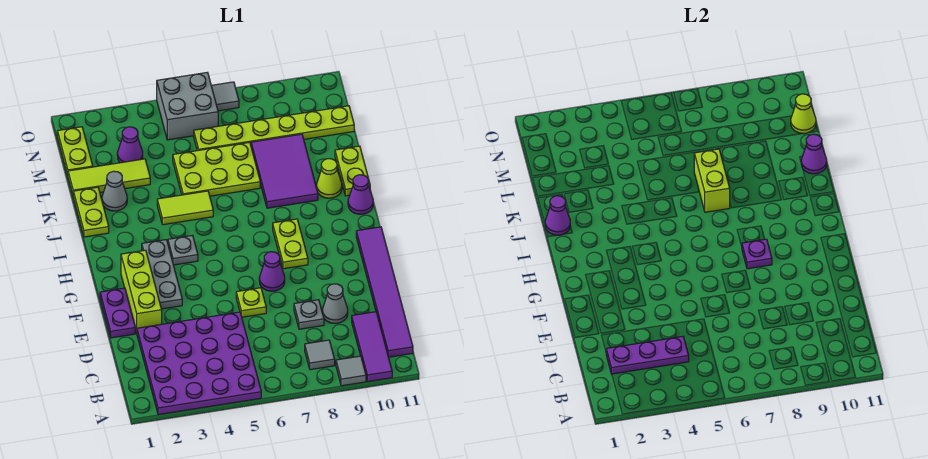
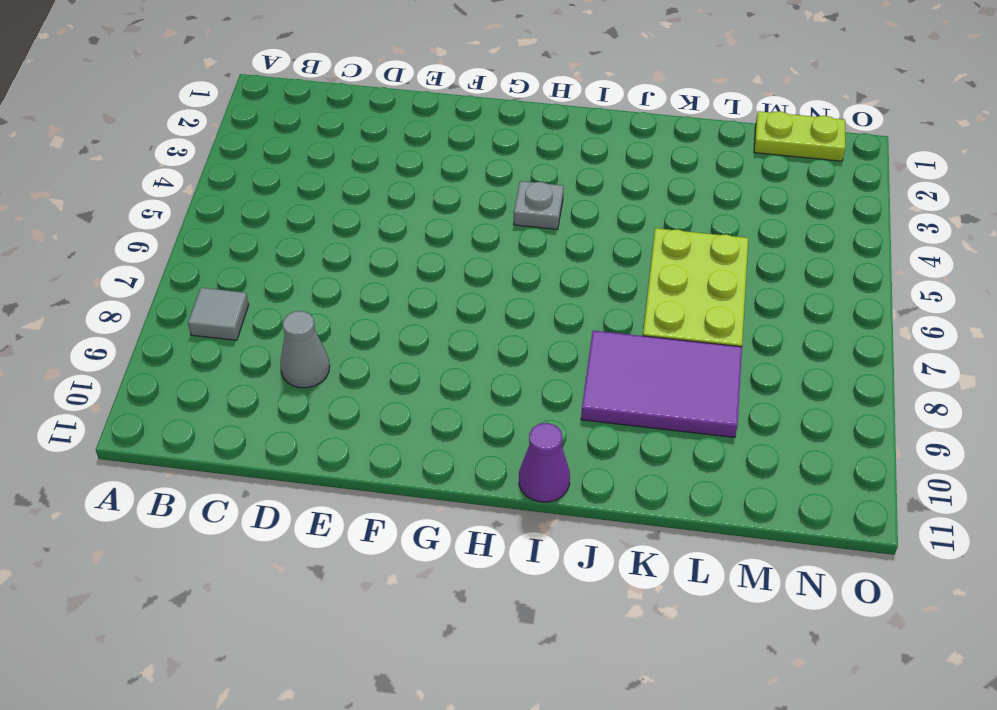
none -> purple plate A2:D5 level 1
none -> grey tile A9 level 1
none -> purple tile A10:C10 level 1
none -> purple tile B11:G11 level 1

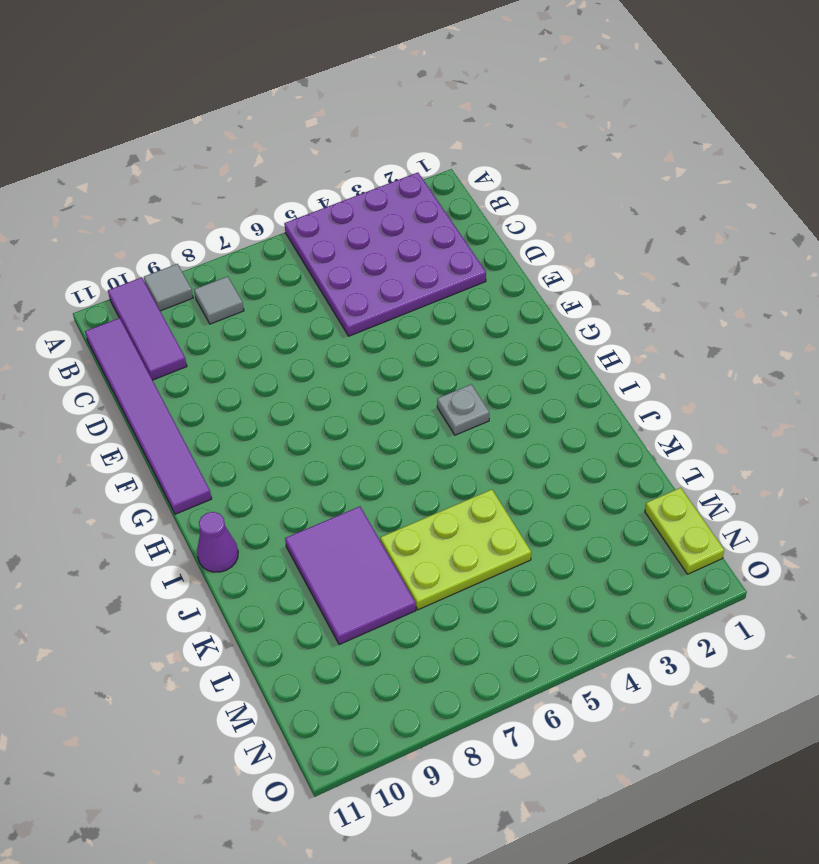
none -> grey plate D8 level 1
none -> grey cone D9 level 1
none -> purple plate E1:F1 level 1
none -> lime brick E2:G2 level 1

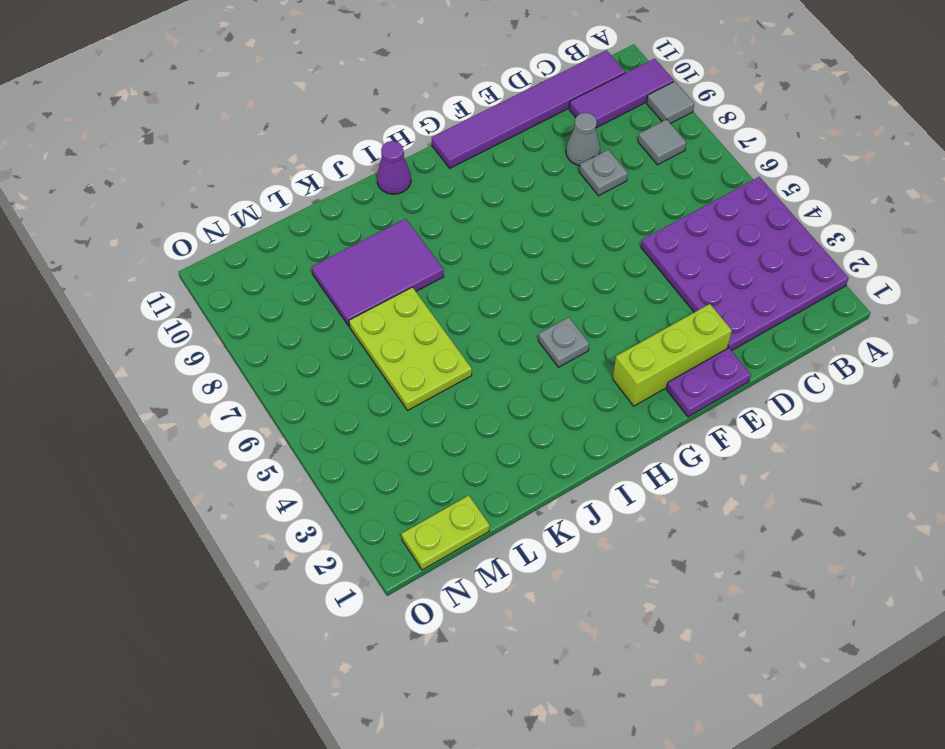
none -> lime plate E6 level 1
none -> grey plate F3:H3 level 1
none -> purple cone F7 level 1
none -> lime plate G8:H8 level 1

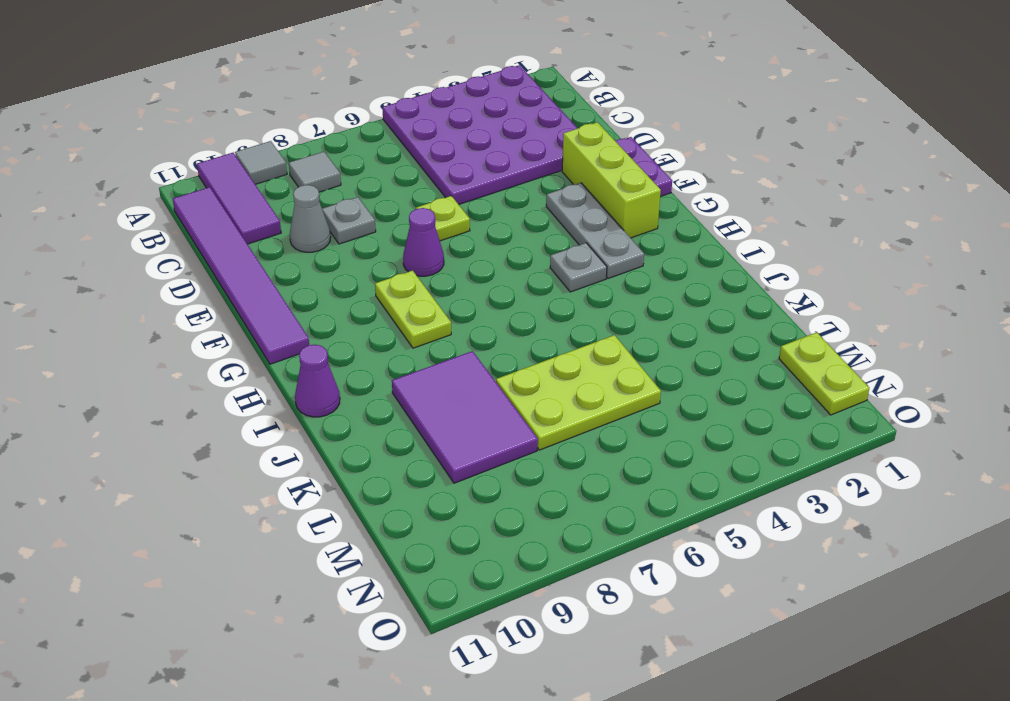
none -> lime plate J1:K1 level 1
none -> lime tile J4:J5 level 1
none -> lime cone J10 level 1
none -> lime plate J11:K11 level 1

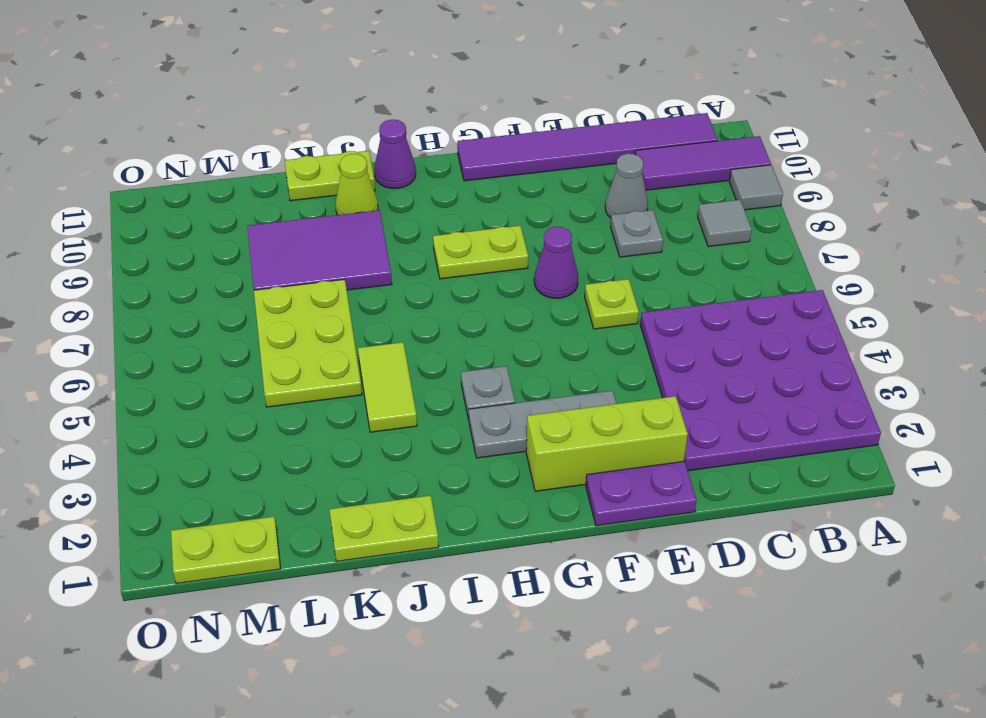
none -> grey cone K2 level 1
none -> lime tile L1:L3 level 1
none -> purple cone M3 level 1
none -> lime plate M6:M11 level 1

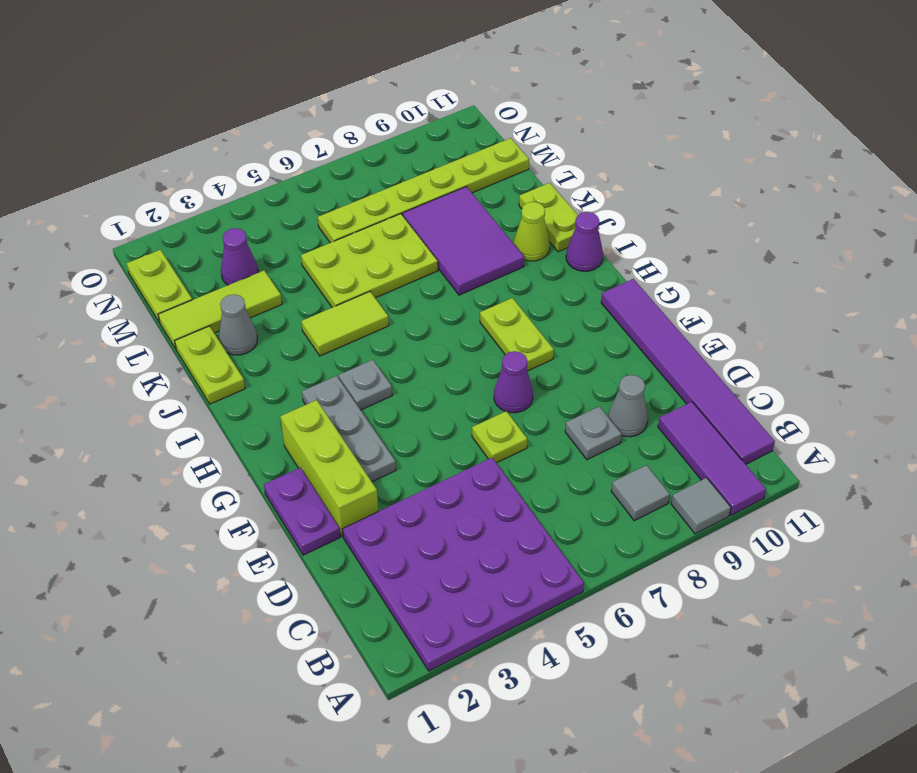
none -> grey brick N5:O6 level 1
none -> grey tile O7 level 1
none -> purple plate C2:C4 level 2
none -> purple plate G8 level 2

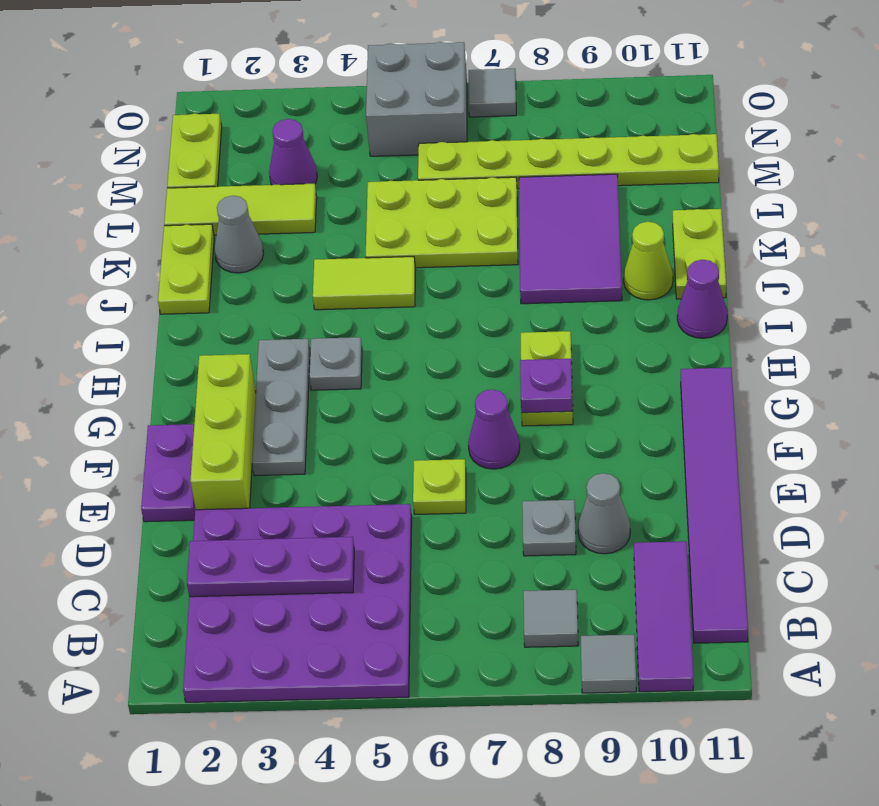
none -> purple cone J1 level 2
none -> lime brick J7:K7 level 2
none -> purple cone K11 level 2
none -> lime cone M11 level 2

